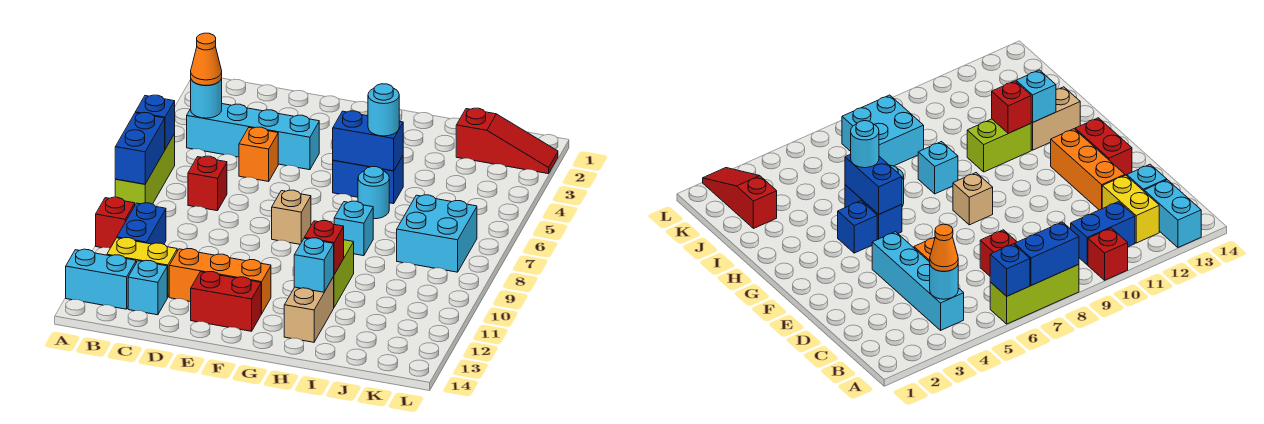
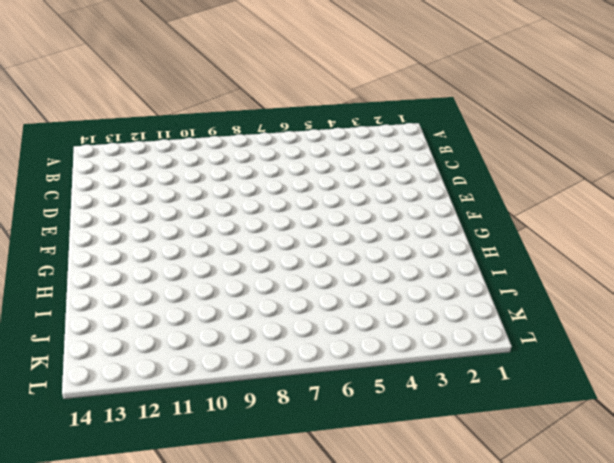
none -> lime brick A6:A8 level 1
none -> red brick A10 level 1
none -> cyan brick A13:B13 level 1

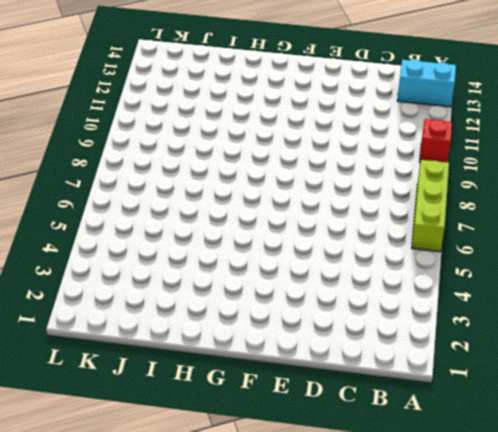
none -> cyan brick B4:E4 level 1
none -> blue brick B10:B11 level 1
none -> yellow brick B12:C12 level 1

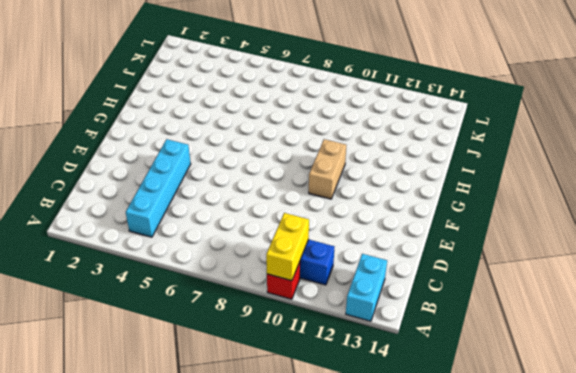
yellow brick A10:B10 level 2 -> yellow brick B12:C12 level 1
tan brick F10:G10 level 1 -> tan brick H12:H13 level 1
none -> lime brick A6:A8 level 1
none -> red brick C7 level 1
none -> cyan brick C13 level 1

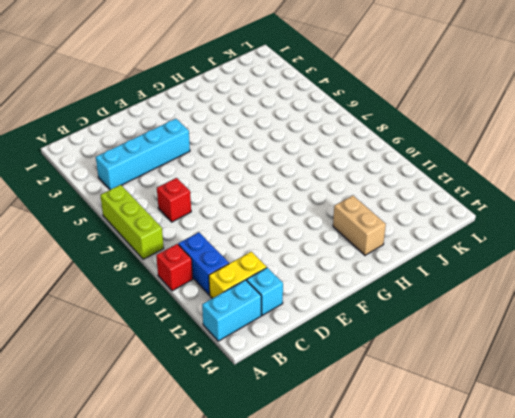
none -> orange brick D5 level 1
none -> orange brick D12:F12 level 1
none -> red brick E13:F13 level 1

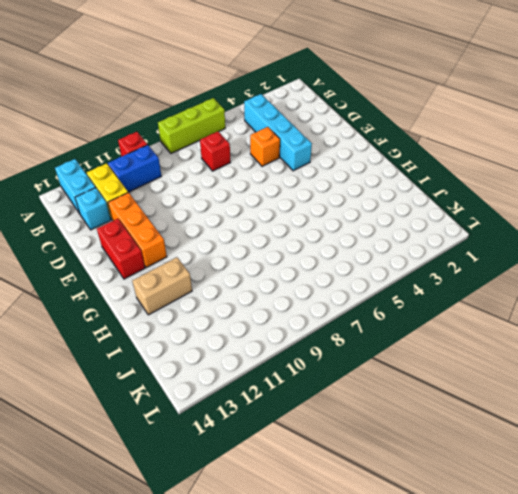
none -> tan brick F8 level 1
none -> blue brick G4 level 1
none -> blue brick G5:H5 level 1

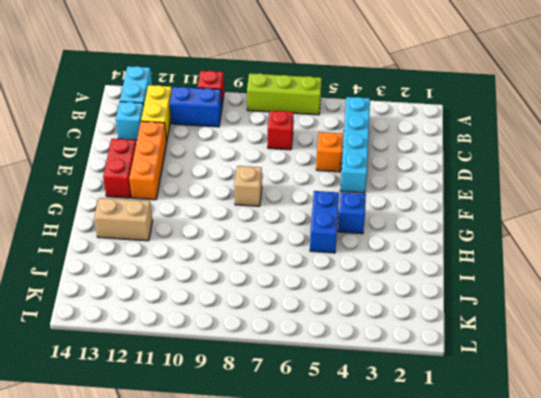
none -> cyan round brick H6 level 1
none -> cyan brick H8 level 1
none -> lime brick H10:H11 level 1

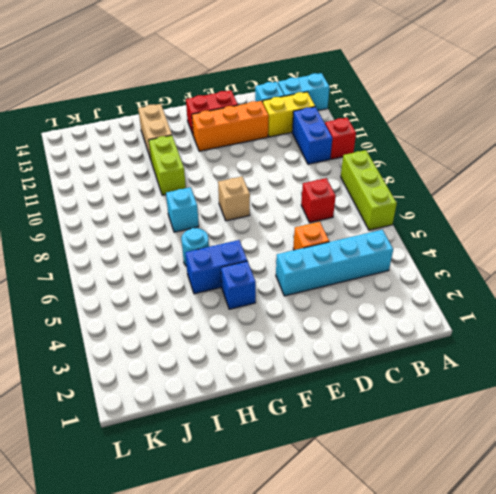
none -> red slope J2:L2 level 1 top J
none -> cyan brick J7:K8 level 1
none -> blue brick A6 level 2

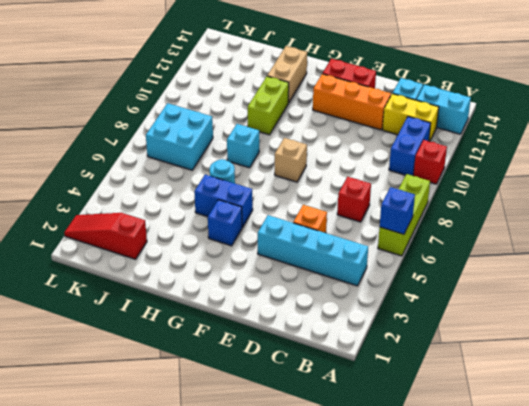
none -> blue brick A7:A8 level 2
none -> cyan round brick B4 level 2
none -> blue brick G5:H5 level 2

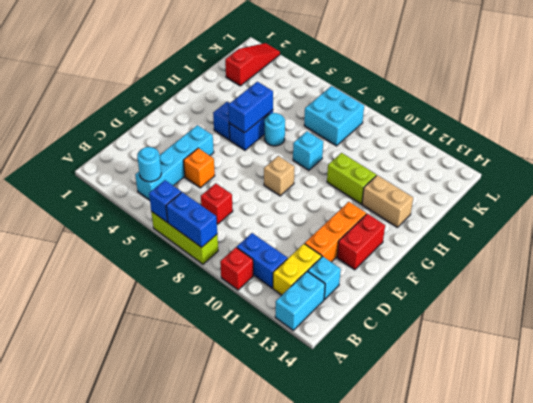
none -> red brick H11 level 2
none -> cyan brick H12 level 2
none -> orange cone B4 level 3

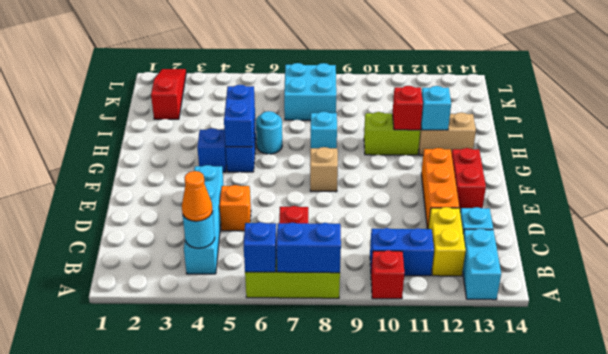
none -> cyan round brick H5 level 3

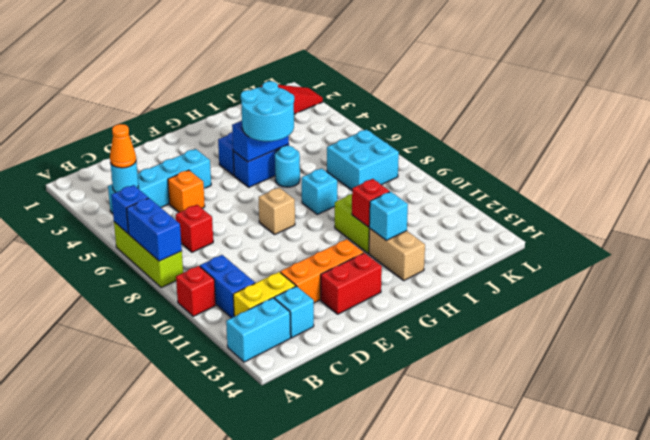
cyan round brick G5:H6 level 3 -> cyan round brick H5 level 3

